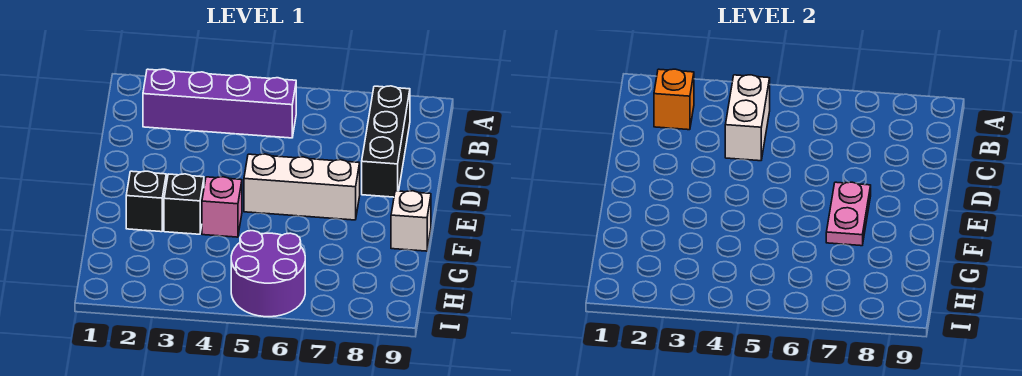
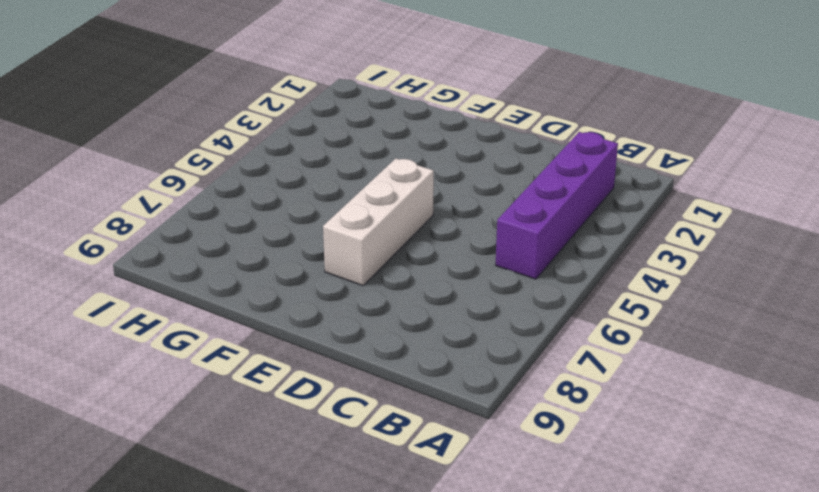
none -> black brick B8:D8 level 1
none -> black brick F2 level 1

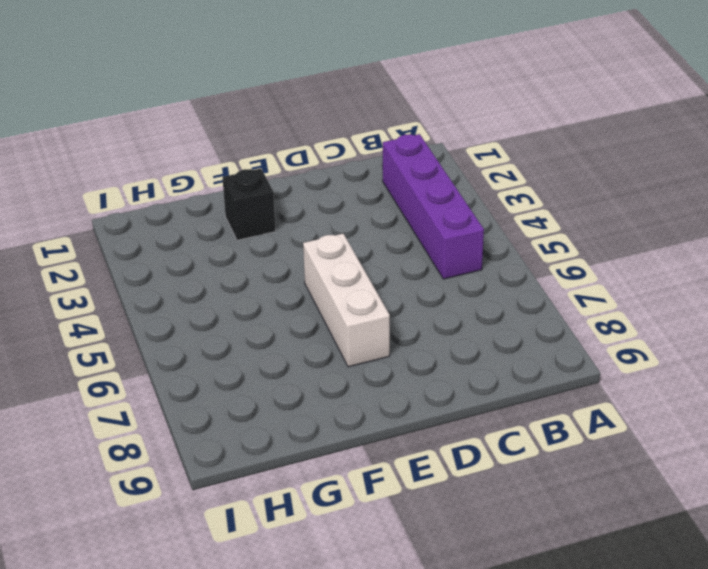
none -> black brick B8:D8 level 1
none -> black brick F3 level 1

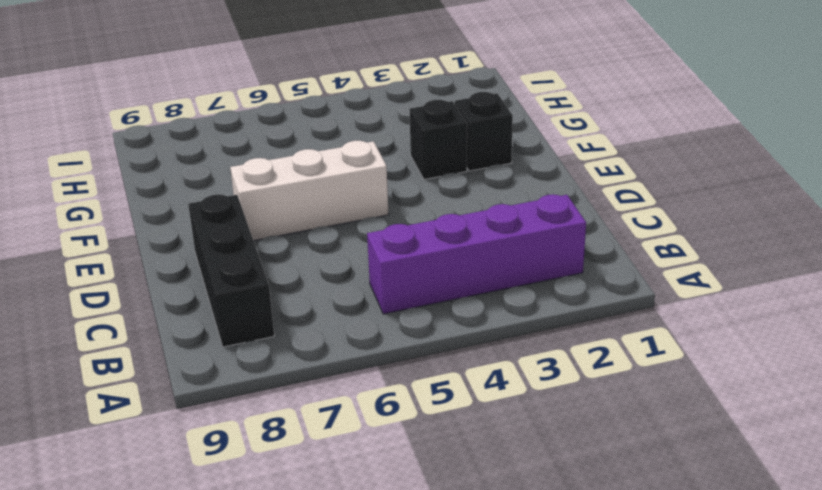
none -> pink brick F4 level 1
none -> white brick F9 level 1

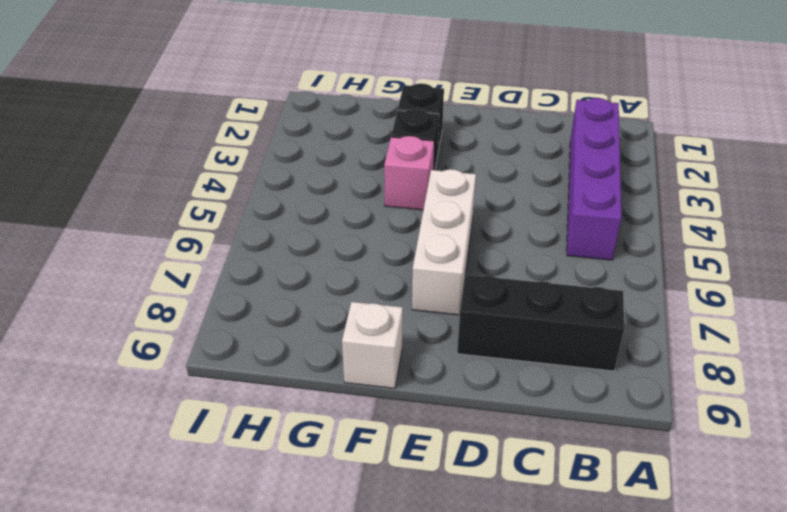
none -> purple round brick H5:I6 level 1
none -> orange brick B2 level 2

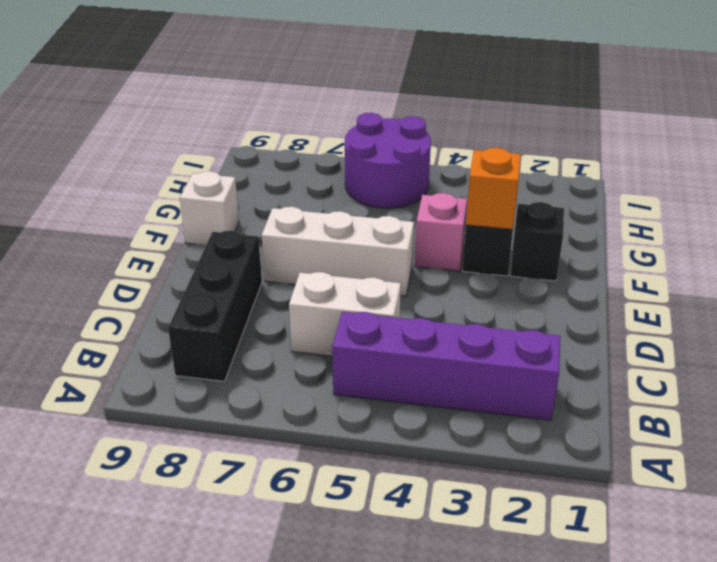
white brick C5:C6 level 1 -> white brick B4:C4 level 2
orange brick F3 level 2 -> orange brick B2 level 2
none -> pink plate E7:F7 level 2

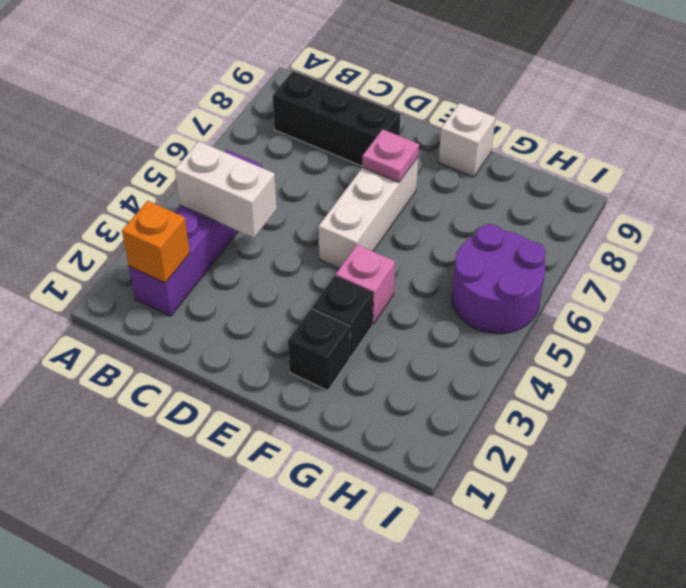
pink plate E7 level 2 -> pink plate E7:F7 level 2

